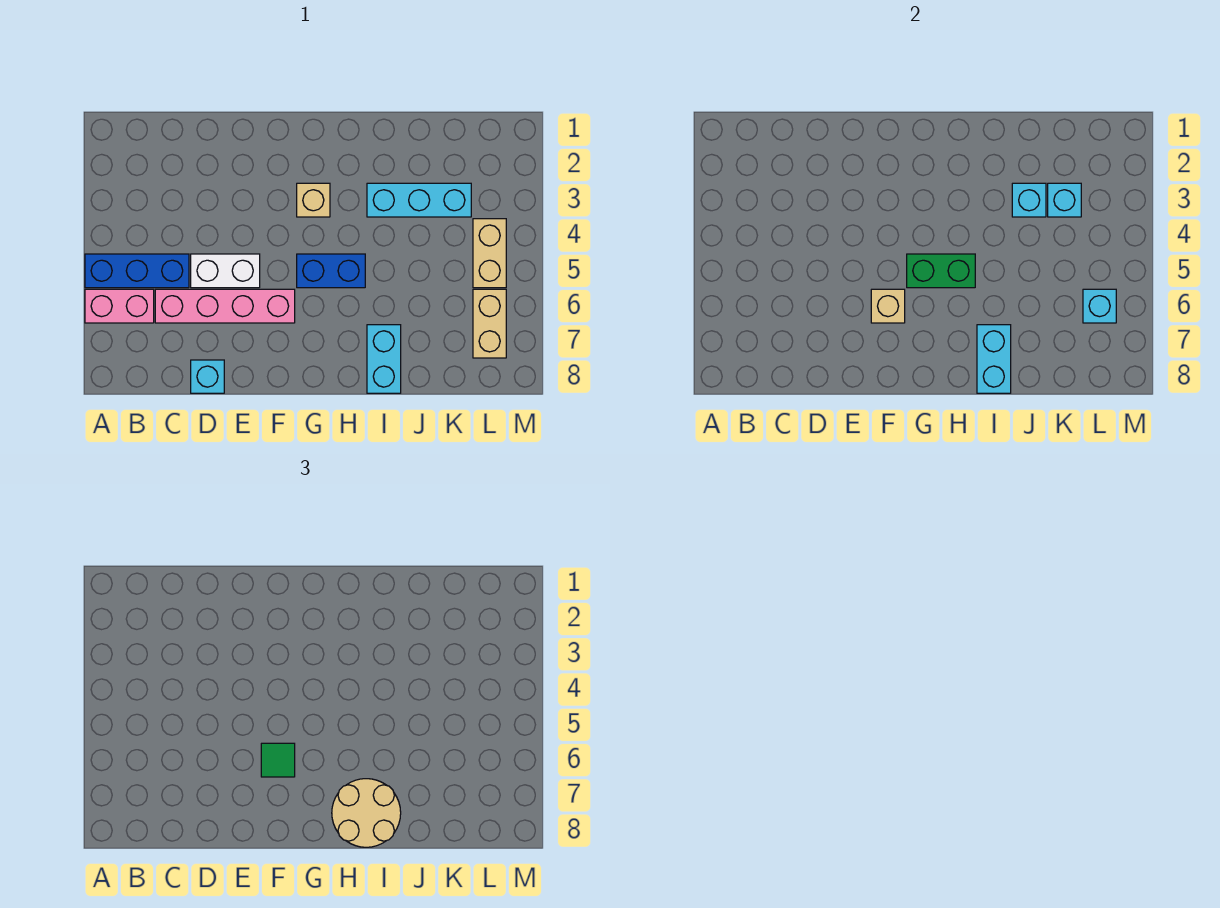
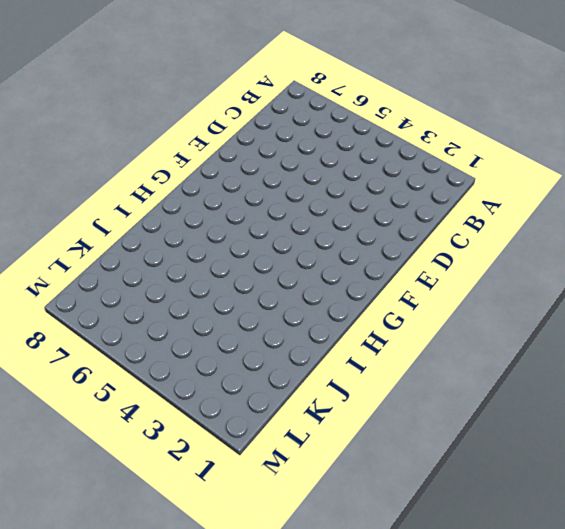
none -> blue brick A5:C5 level 1
none -> pink brick A6:B6 level 1
none -> pink brick C6:F6 level 1

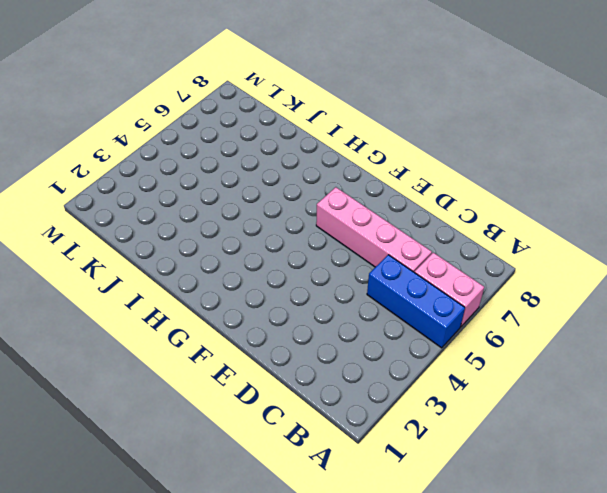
none -> white brick D5:E5 level 1
none -> cyan brick D8 level 1
none -> tan brick G3 level 1

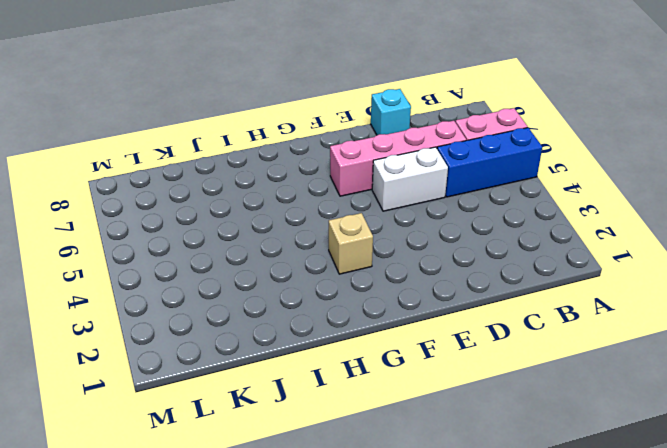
none -> blue brick G5:H5 level 1
none -> cyan brick I3:K3 level 1
none -> cyan brick I7:I8 level 1

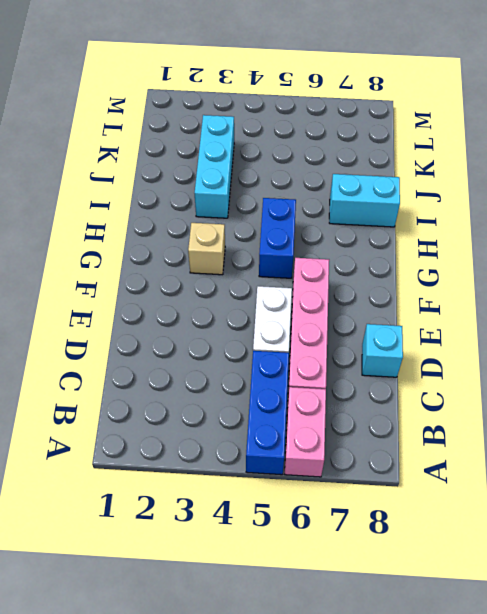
none -> tan brick L4:L5 level 1
none -> tan brick L6:L7 level 1
none -> tan brick F6 level 2

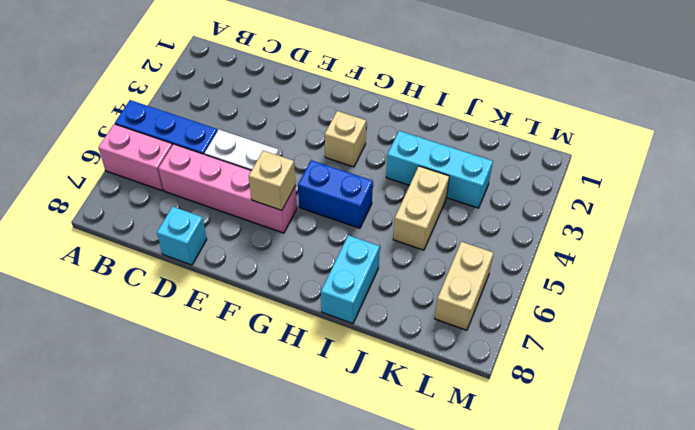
tan brick J4:J5 level 1 -> tan brick L4:L5 level 1
none -> green brick G5:H5 level 2
none -> cyan brick I7:I8 level 2
none -> cyan brick J3 level 2

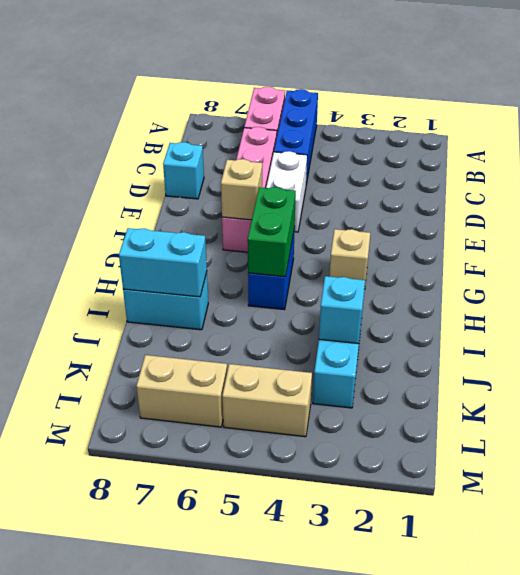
none -> cyan brick K3 level 2
none -> cyan brick L6 level 2
none -> green tile F6 level 3

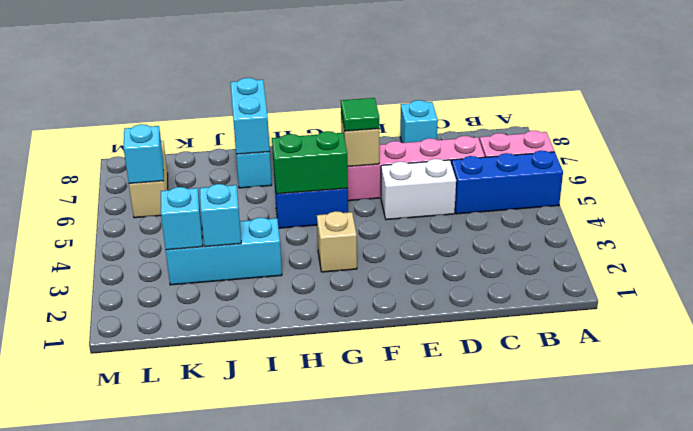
none -> tan brick L4:L5 level 1
none -> tan round brick H7:I8 level 3

